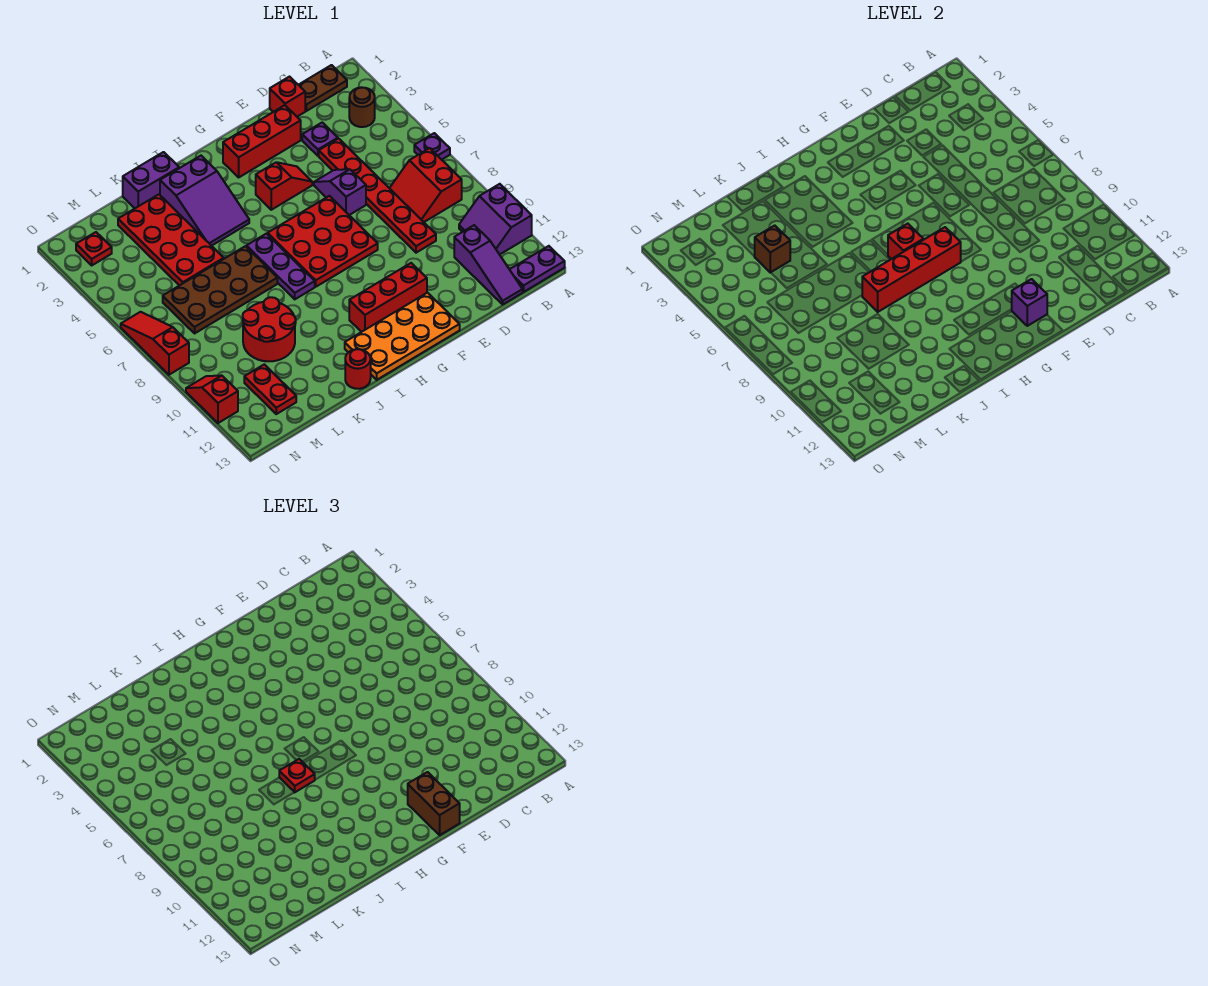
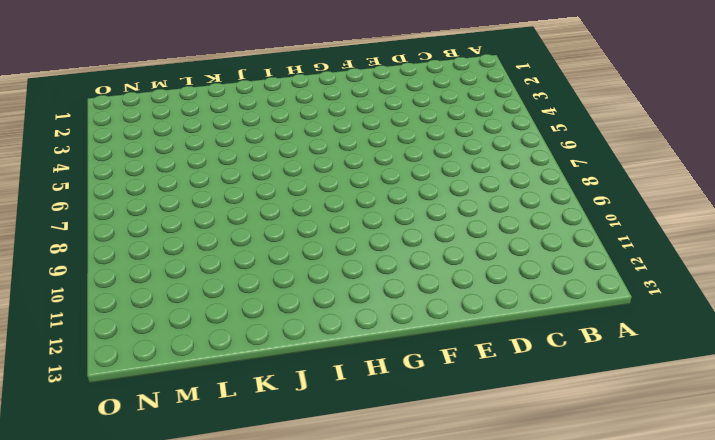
none -> purple plate A6 level 1
none -> purple slope A10:B11 level 1 top A
none -> purple plate A13:B13 level 1
none -> brown plate B1:C1 level 1

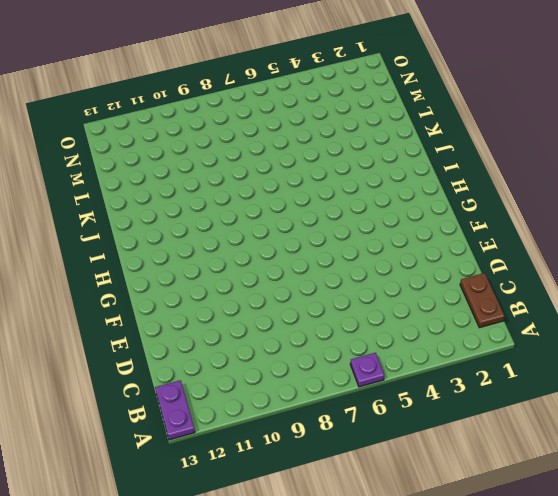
none -> purple slope A10:B11 level 1 top A
none -> brown round brick B3 level 1
none -> red slope B7:C8 level 1 top B
none -> purple slope C11:C13 level 1 top 11

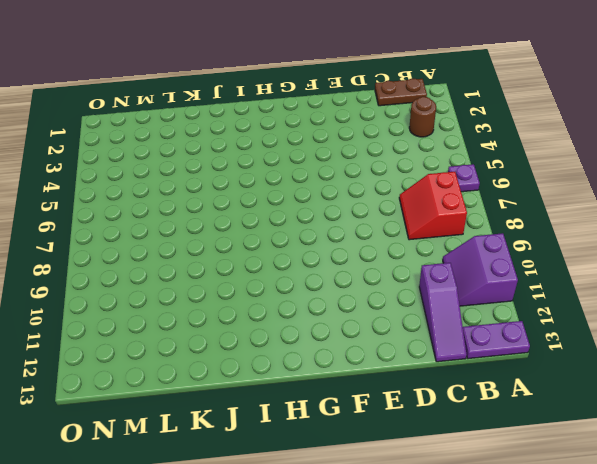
none -> red brick D1 level 1
none -> purple plate D3 level 1
none -> red plate D4:D9 level 1
none -> red brick E2:G2 level 1

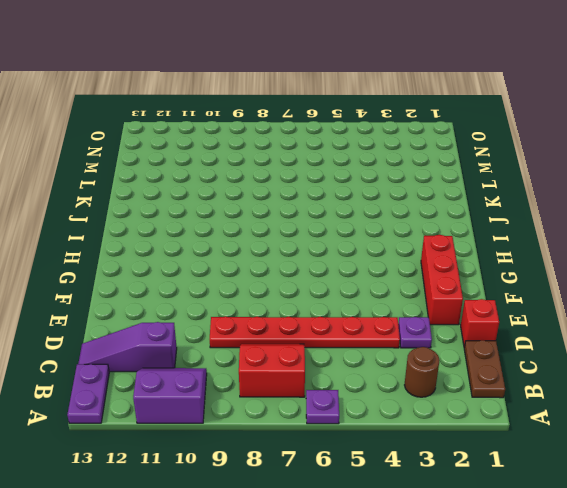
none -> purple slope E5:E6 level 1 top 6
none -> red slope F4:G4 level 1 top G
none -> red plate F6:H8 level 1
none -> red brick F11:H11 level 1

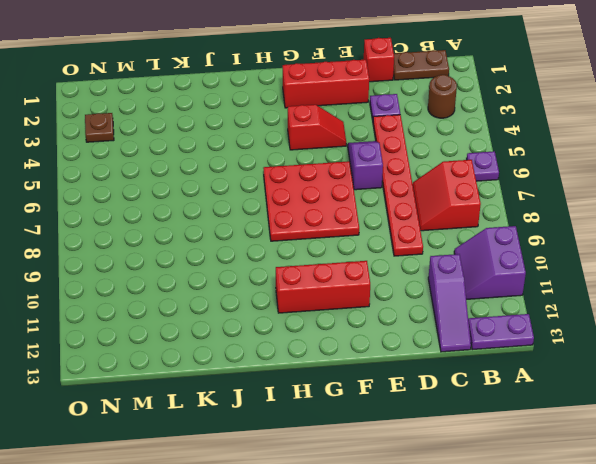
brown plate N3 level 1 -> none
none -> orange plate F12:I13 level 1
none -> purple slope I2:J4 level 1 top 2
none -> purple plate I6:I8 level 1
none -> purple brick J1:K1 level 1

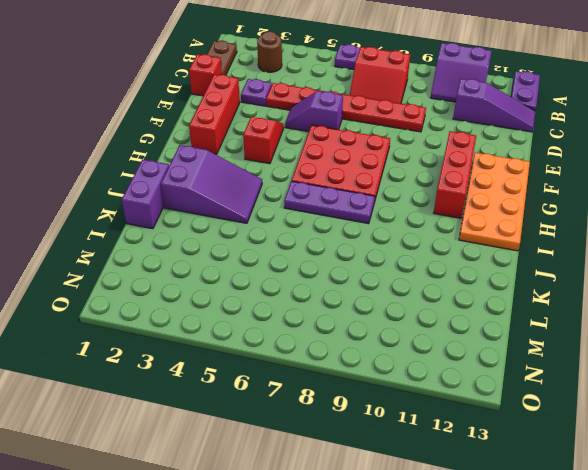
none -> brown plate J6:M7 level 1
none -> red round brick J13 level 1
none -> red plate K2:L5 level 1
none -> red round brick K9:L10 level 1

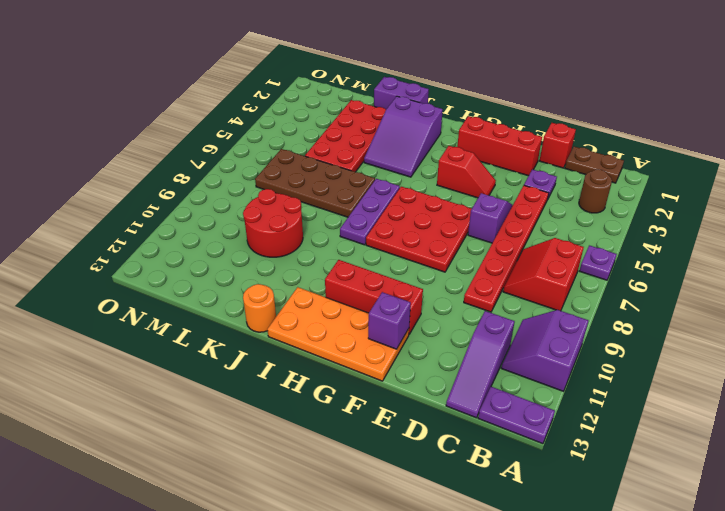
orange round brick J13 level 1 -> red round brick J13 level 1
none -> red plate M11:M12 level 1
none -> red plate N2 level 1
none -> red slope O6:O8 level 1 top 8
none -> red slope O10:O11 level 1 top 11

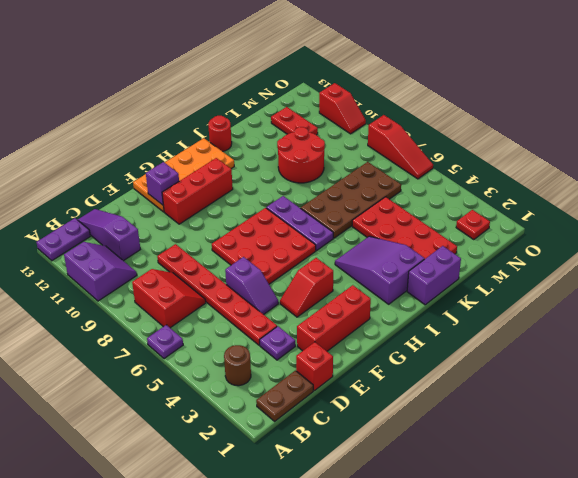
none -> red brick G8:J8 level 2
none -> red brick H7 level 2
none -> brown brick L4 level 2
none -> brown brick F12:F13 level 3

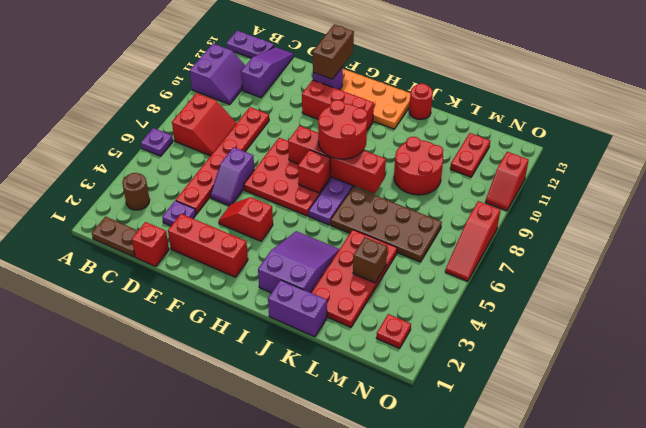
red round brick H8:I9 level 3 -> red plate I8 level 3

